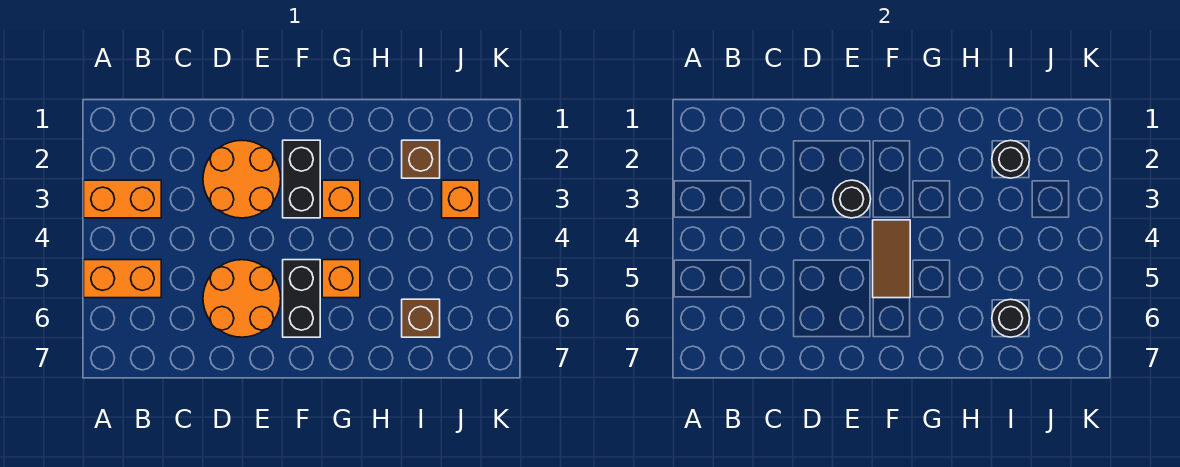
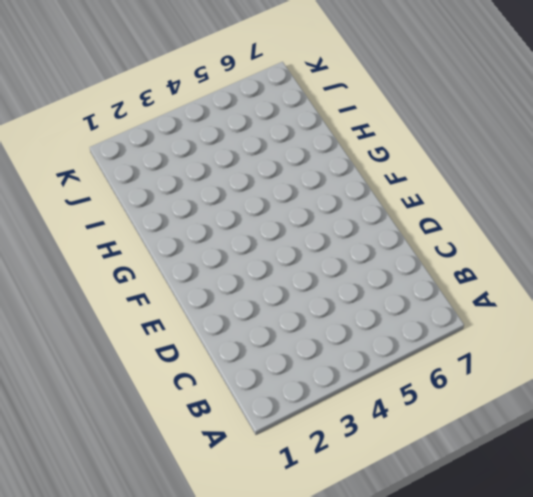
none -> orange brick A3:B3 level 1
none -> orange brick A5:B5 level 1
none -> orange round brick D2:E3 level 1

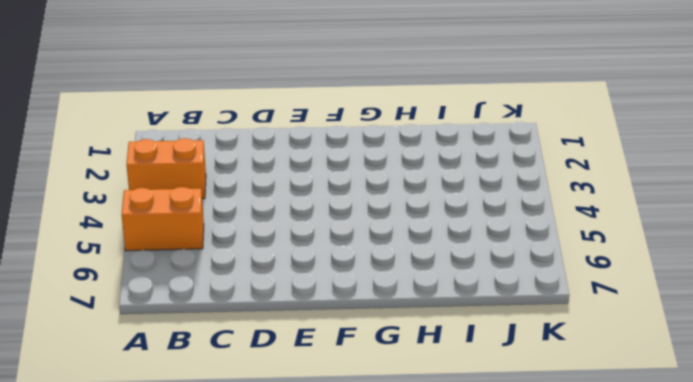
none -> orange round brick D2:E3 level 1
none -> orange round brick D5:E6 level 1
none -> black brick F2:F3 level 1

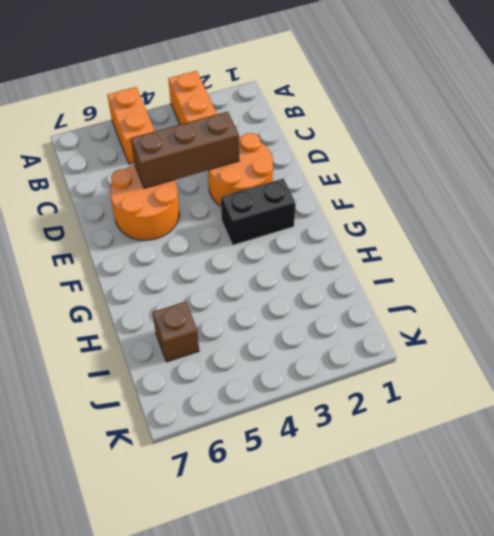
brown brick D3:D5 level 2 -> none
none -> black brick F5:F6 level 1
none -> orange brick G3 level 1
none -> orange brick G5 level 1

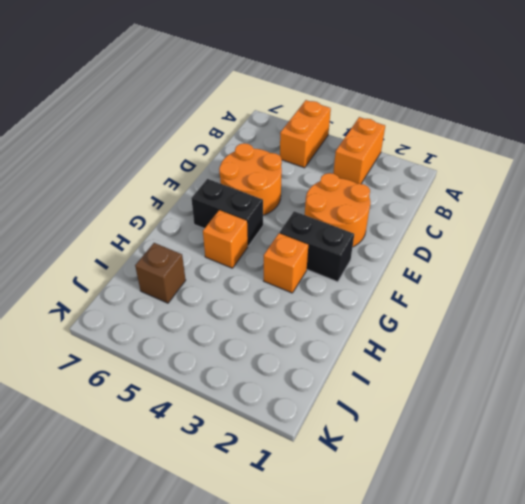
none -> brown brick I2 level 1
none -> orange brick J3 level 1
none -> black round brick E3 level 2

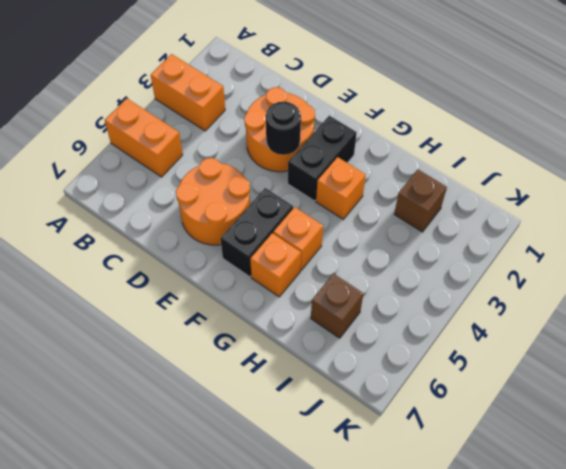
orange brick G6 level 1 -> orange brick J3 level 1
none -> brown tile F4:F5 level 2
none -> black round brick I2 level 2
none -> black round brick I6 level 2

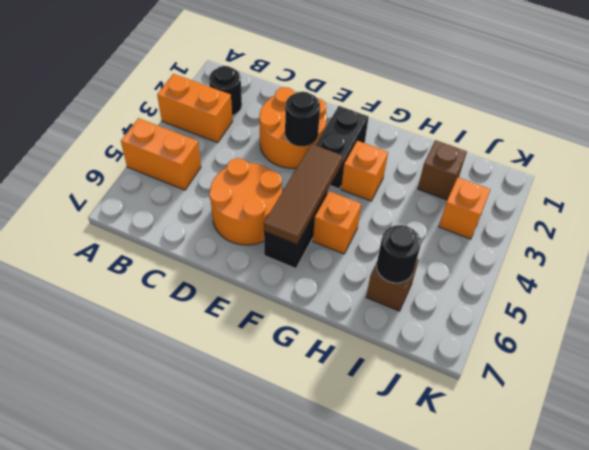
black round brick B2 level 1 -> black round brick I2 level 2
brown tile F4:F6 level 2 -> brown tile F4:F5 level 2

